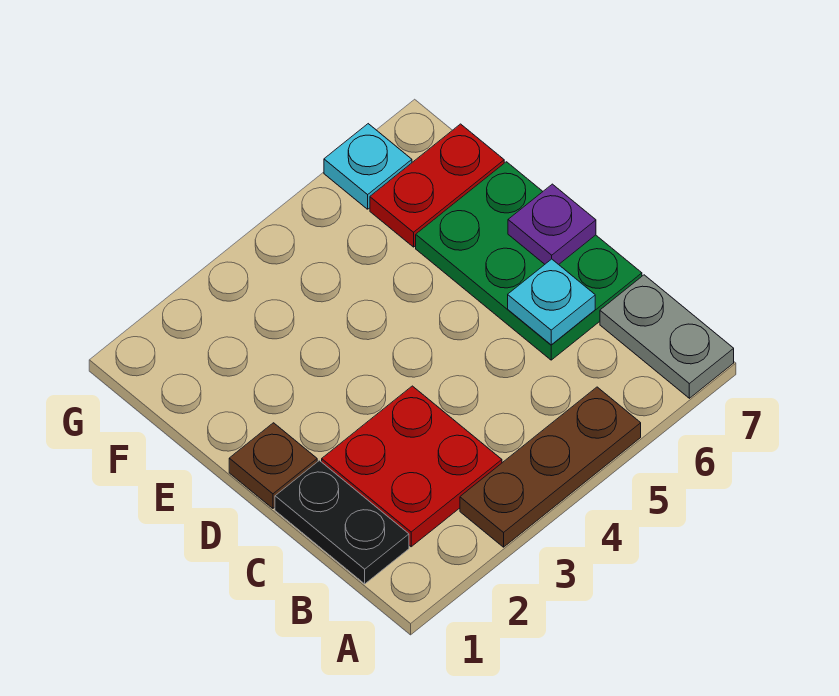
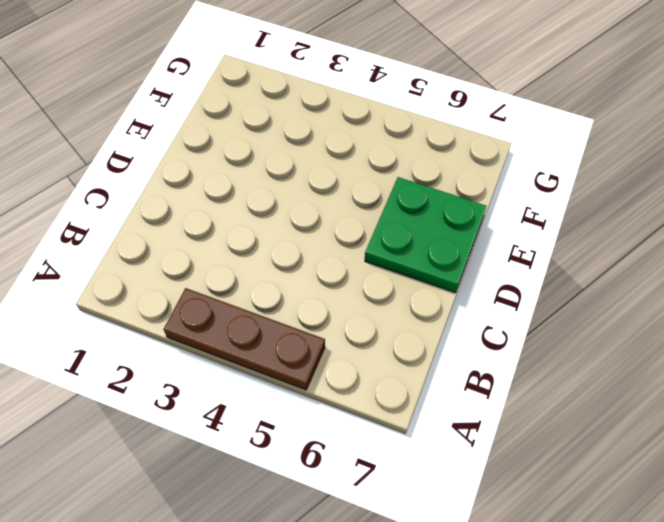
green plate D6:E7 level 1 -> green plate C6:E7 level 1
none -> grey plate A7:B7 level 1
none -> black plate B1:C1 level 1

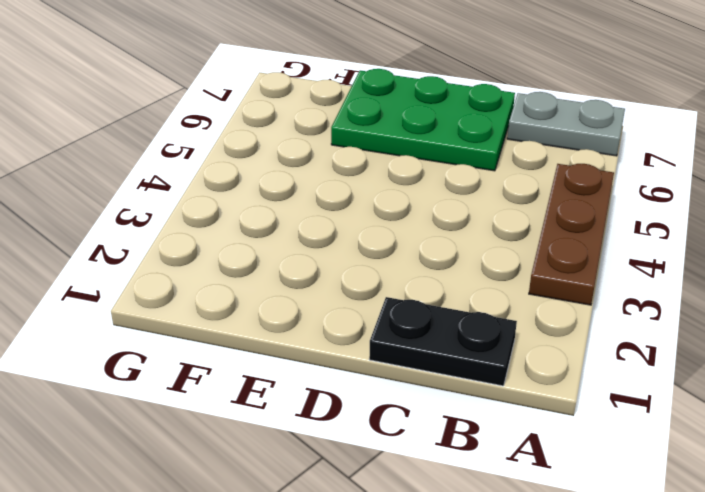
none -> red plate B2:C3 level 1
none -> brown plate D1 level 1

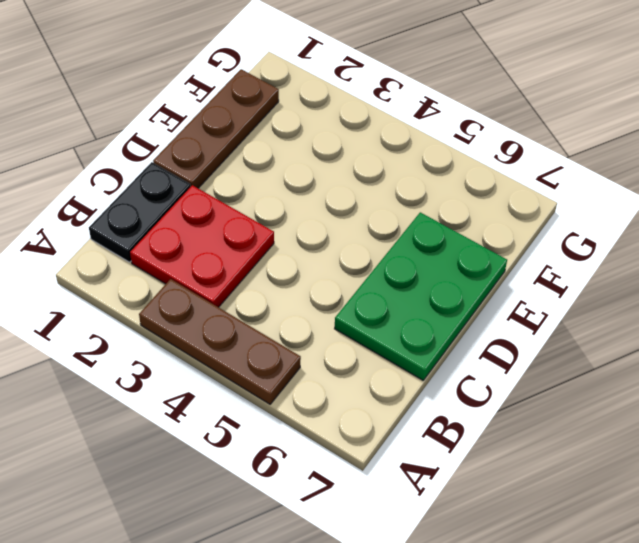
brown plate D1:F1 level 1 -> brown plate D1 level 1
none -> grey plate A7:B7 level 1
none -> red plate F6:F7 level 1

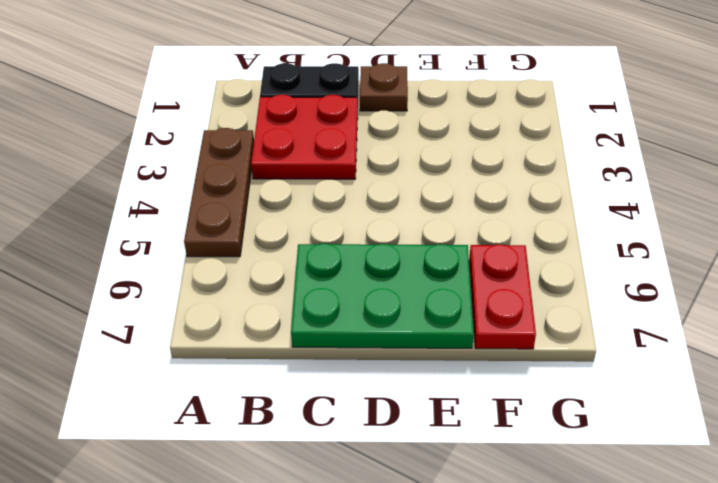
none -> grey plate A7:B7 level 1
none -> cyan plate G6 level 1

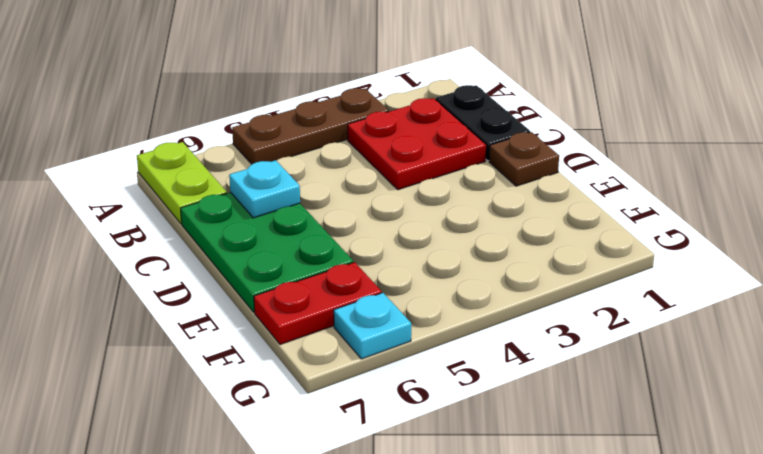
lime plate A7:B7 level 1 -> grey plate A7:B7 level 1
none -> purple plate D7 level 2

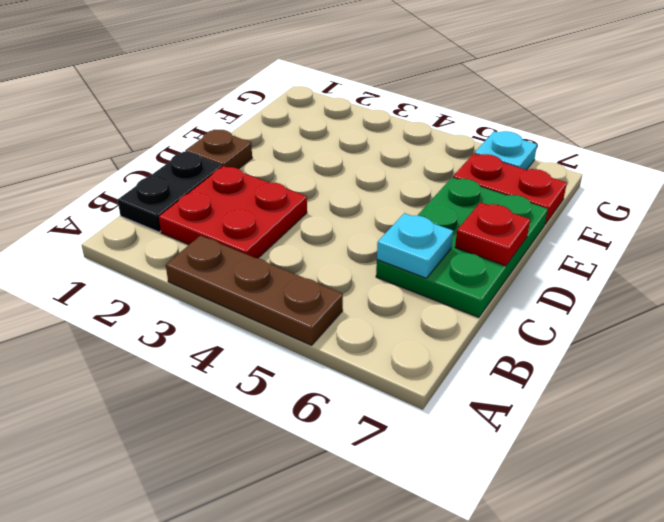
red plate D7 level 2 -> purple plate D7 level 2
none -> grey plate A7:B7 level 1

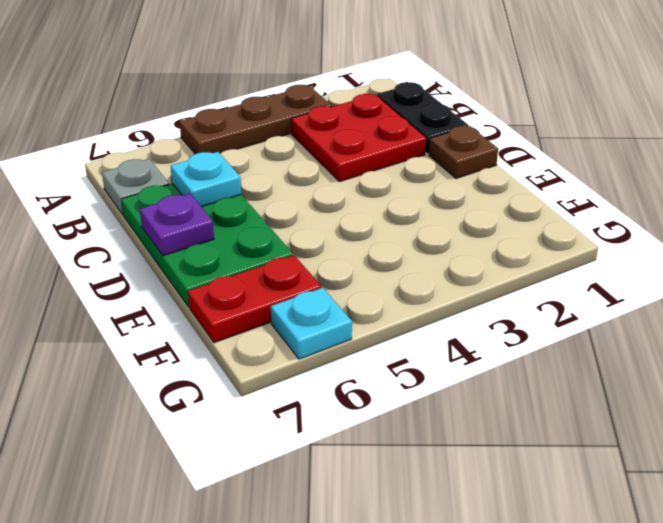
grey plate B7 level 1 -> grey plate A7:B7 level 1

